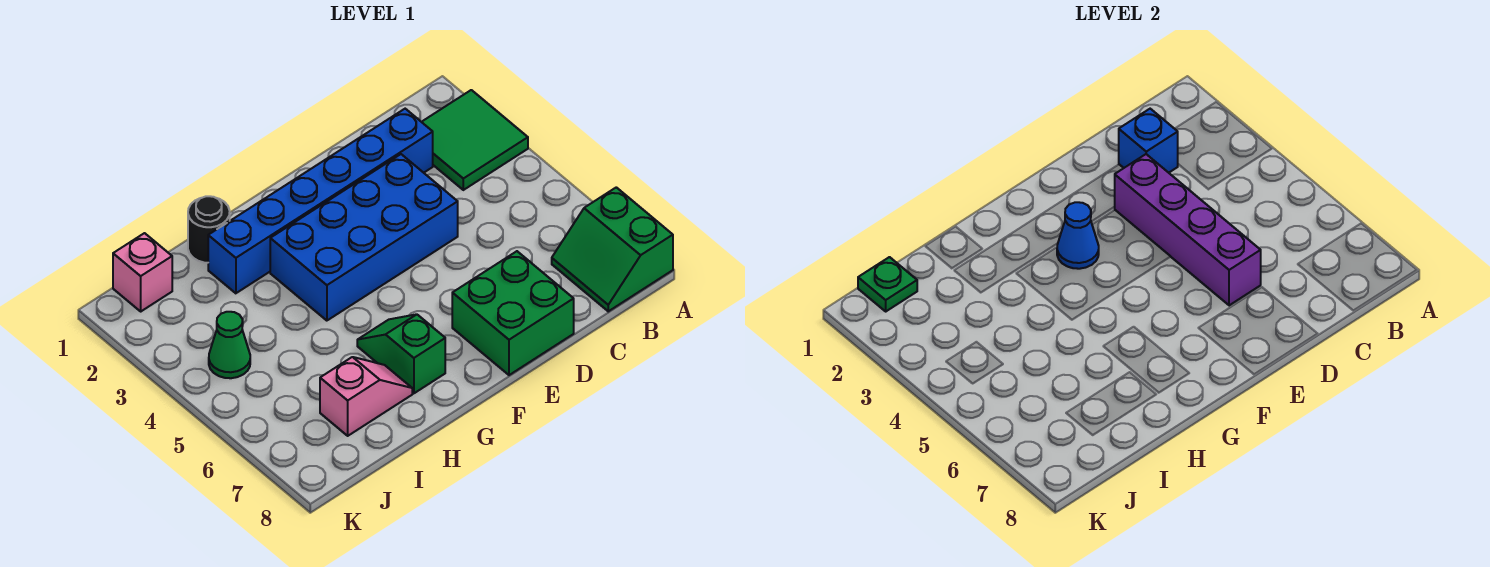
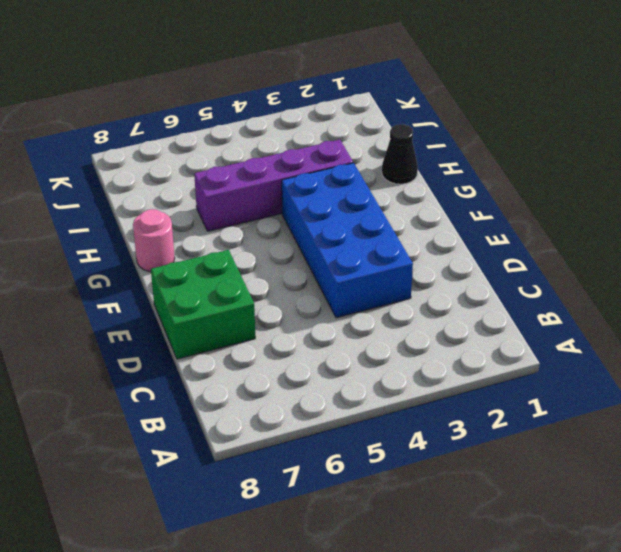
pink round brick G8 level 1 -> none
black cone H1 level 1 -> black round brick H1 level 1
purple brick H3:H6 level 1 -> purple brick D3:D6 level 2
none -> green tile A2:B3 level 1
none -> green slope A7:B8 level 1 top A
none -> blue brick C2:H2 level 1

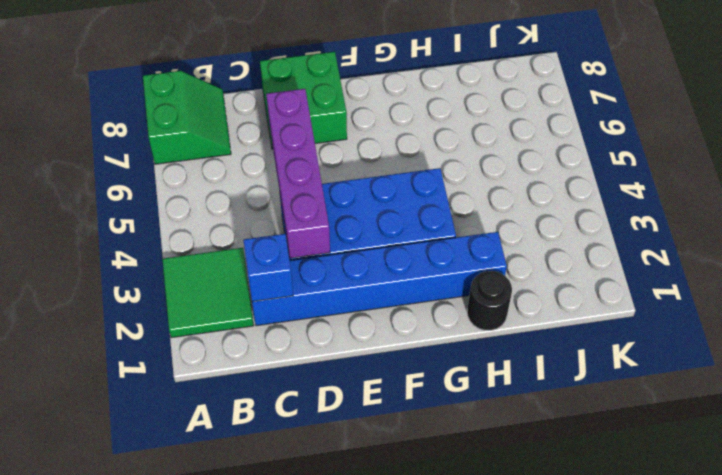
none -> green slope G6:G7 level 1 top 7
none -> pink slope H7:I7 level 1 top I
none -> pink brick J1 level 1

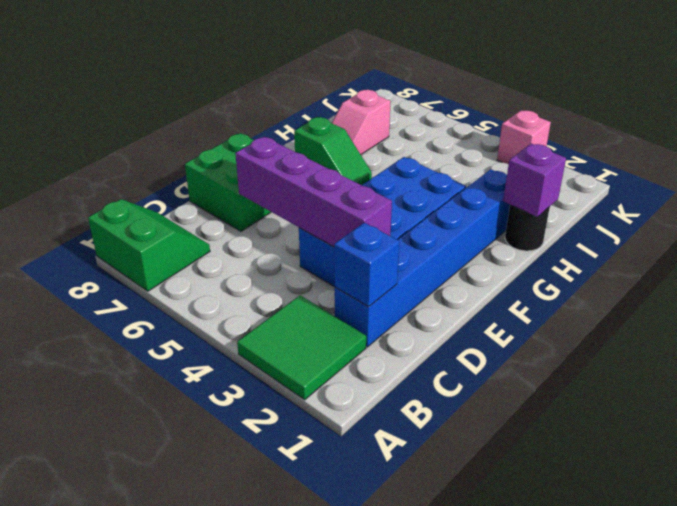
purple brick H1 level 2 -> none
pink brick K3 level 1 -> pink brick J1 level 1
none -> green cone J4 level 1
none -> blue cone F3 level 2
none -> green plate J1 level 2

